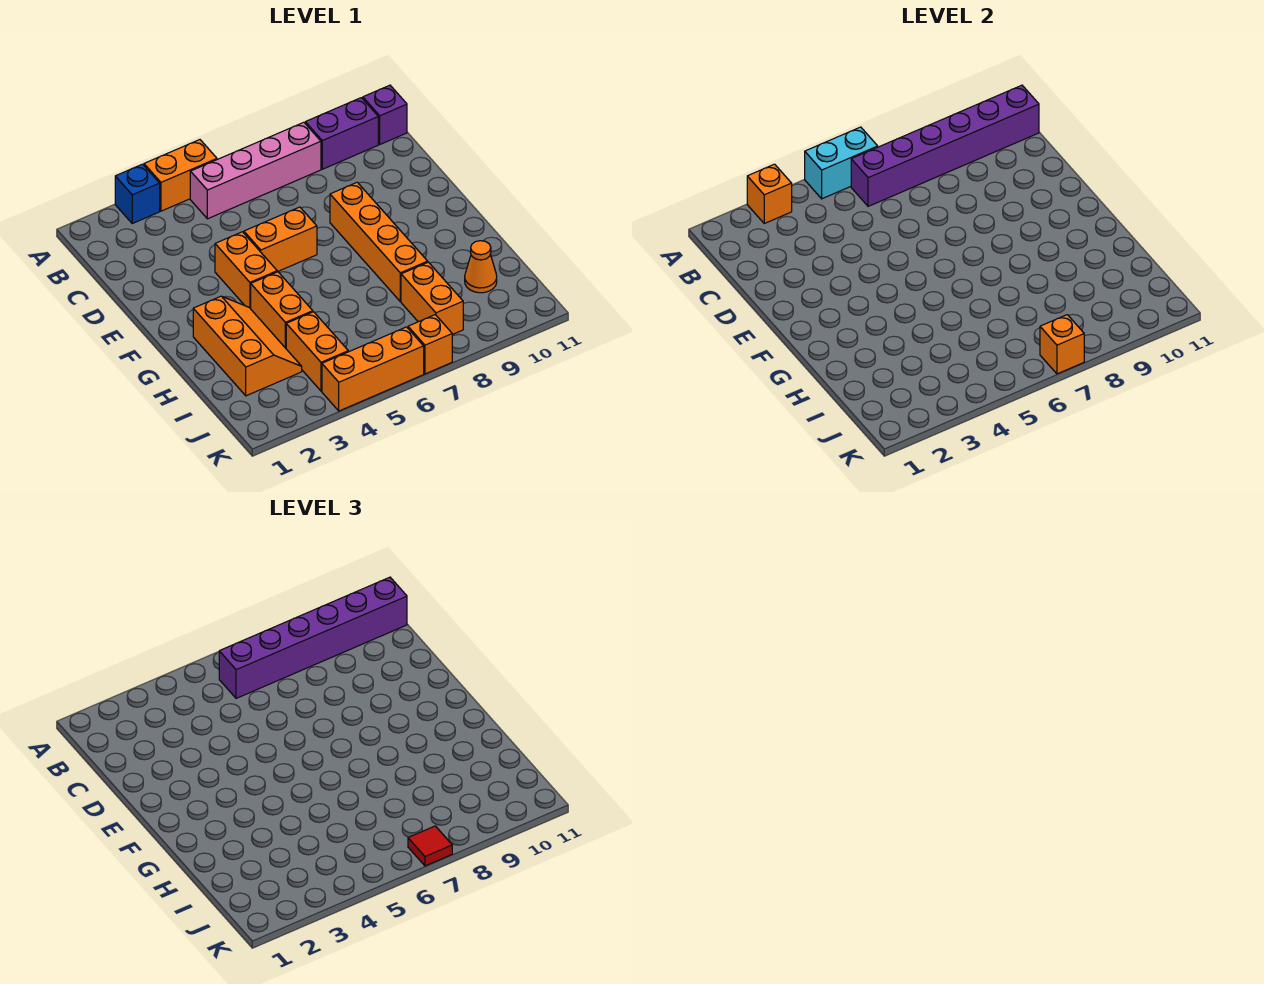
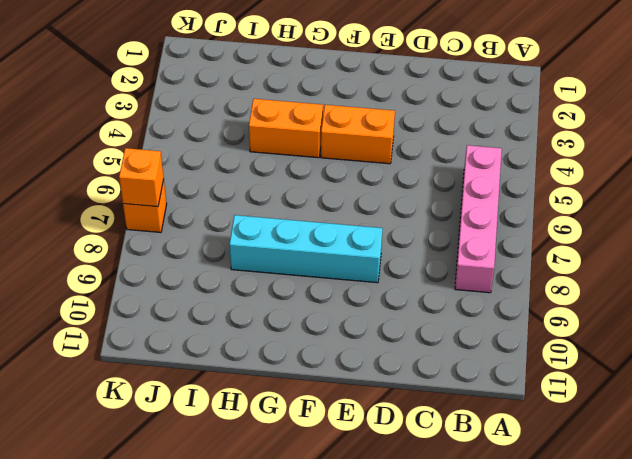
cyan brick E8:H8 level 1 -> orange brick E8:H8 level 1
none -> blue brick A3 level 1
none -> orange brick A4:A5 level 1
none -> purple brick B9:B10 level 1

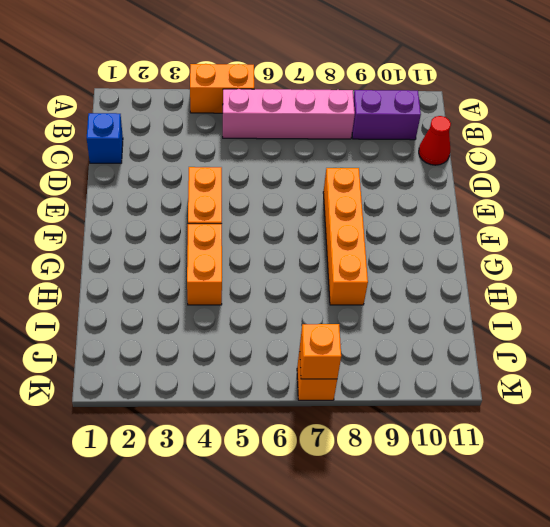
blue brick C1 level 1 -> blue brick A3 level 1
red cone C11 level 1 -> none
none -> purple brick B11 level 1
none -> orange brick E5:E6 level 1
none -> orange slope G2:I3 level 1 top 2

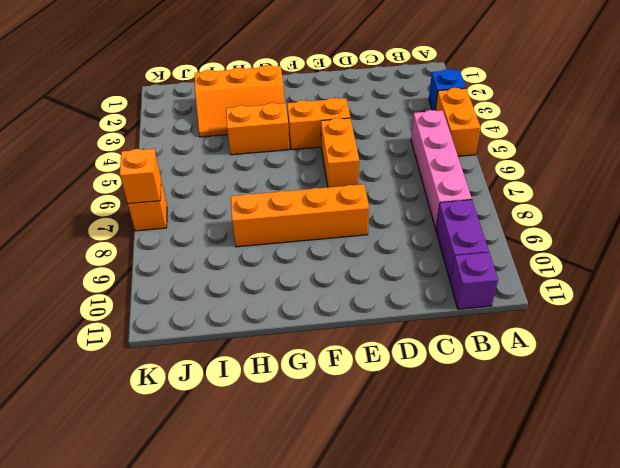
none -> orange brick I4:J4 level 1
none -> orange brick I8:J8 level 1
none -> orange cone I10 level 1

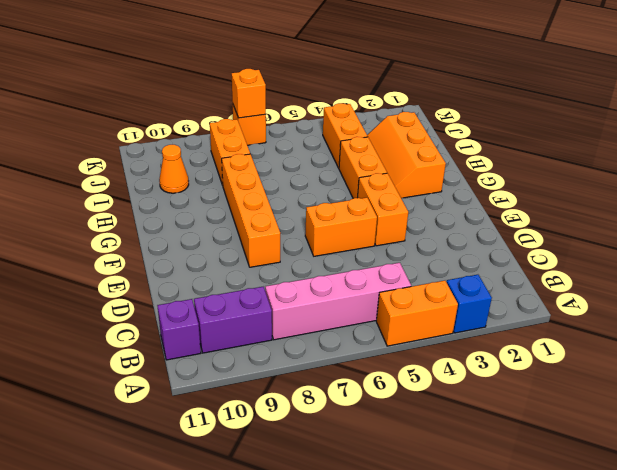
none -> orange brick K4:K6 level 1
none -> orange brick A3 level 2
none -> cyan brick A5:A6 level 2

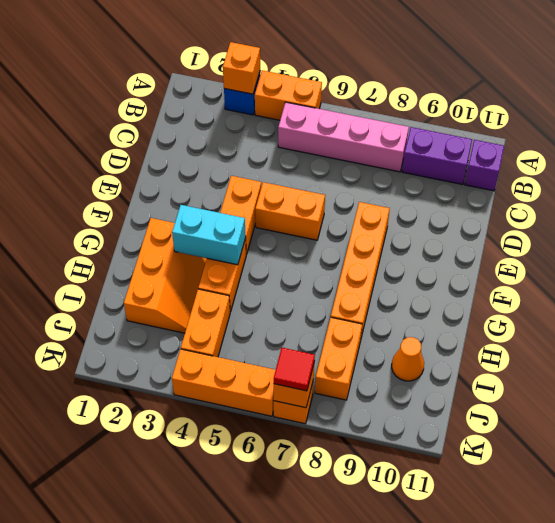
cyan brick G3:G4 level 2 -> cyan brick A5:A6 level 2
none -> purple brick B6:B11 level 2
none -> purple brick B6:B11 level 3

